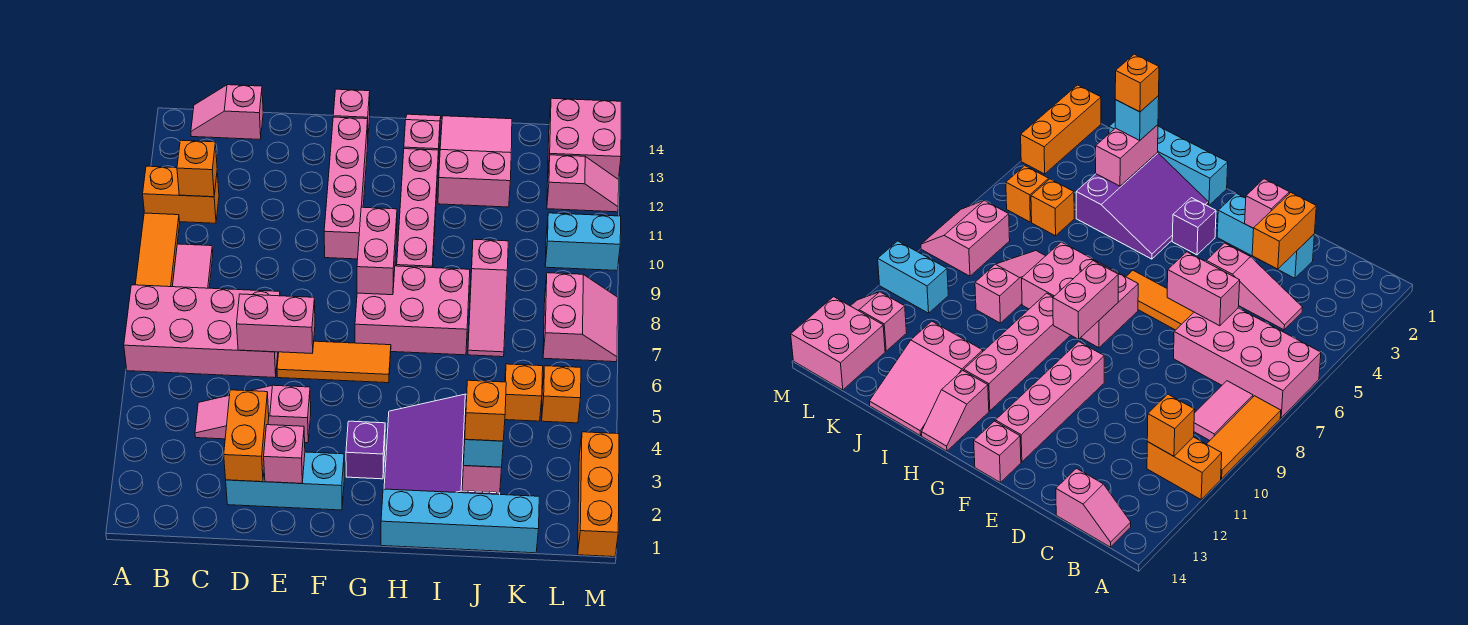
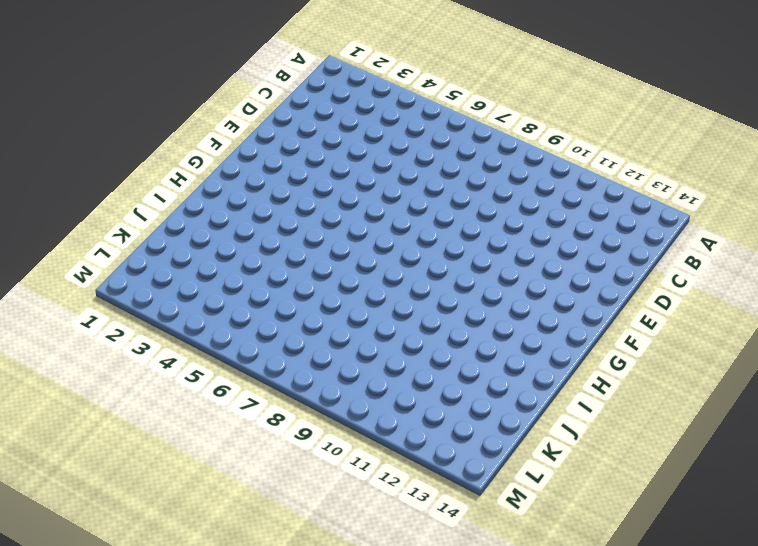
none -> pink brick A6:D7 level 1
none -> orange tile A8:A10 level 1
none -> orange brick A11:B11 level 1
none -> pink tile B8:B9 level 1

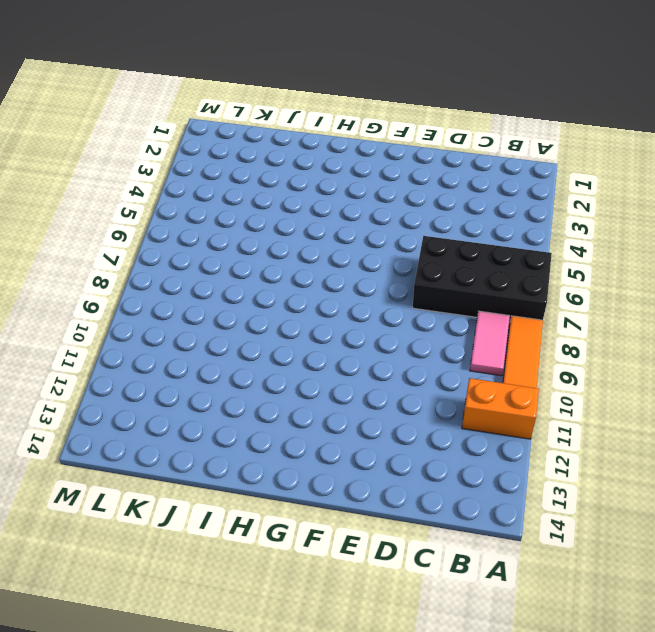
black brick A6:D7 level 1 -> pink brick A6:D7 level 1
none -> pink slope B14:C14 level 1 top C
none -> pink slope C4:E4 level 1 top E
none -> cyan brick D2:F2 level 1
none -> orange tile E6:G6 level 1

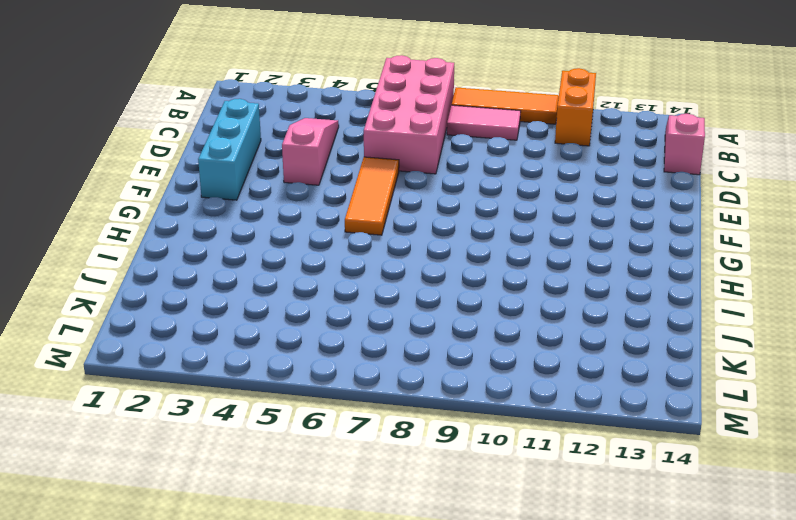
none -> pink brick F10:F13 level 1
none -> pink brick F14 level 1
none -> purple brick G3 level 1
none -> pink brick G7:I8 level 1

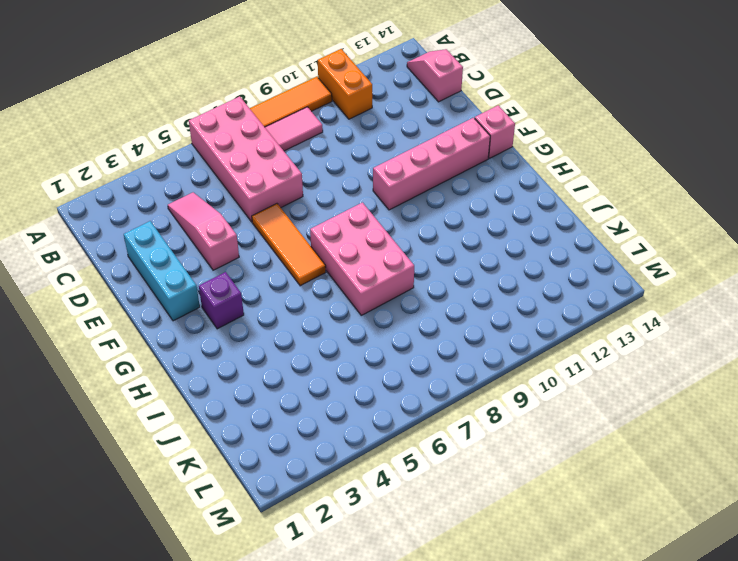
none -> cyan brick H1:K1 level 1
none -> purple slope H2:J4 level 1 top J
none -> pink brick H9:H12 level 1
none -> pink slope H13:H14 level 1 top 13

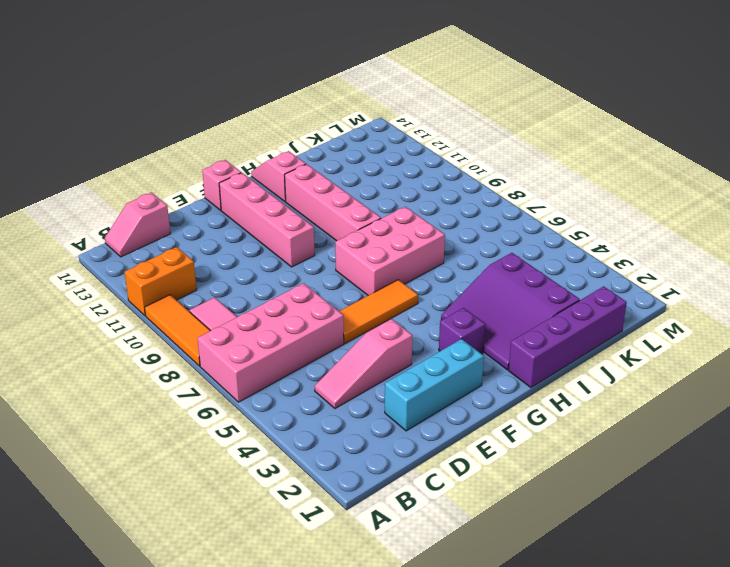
purple brick H1:K1 level 1 -> cyan brick H1:K1 level 1
none -> pink slope I12:J14 level 1 top 12
none -> pink slope J7:J9 level 1 top 9
none -> orange brick K5 level 1
none -> orange brick L5 level 1

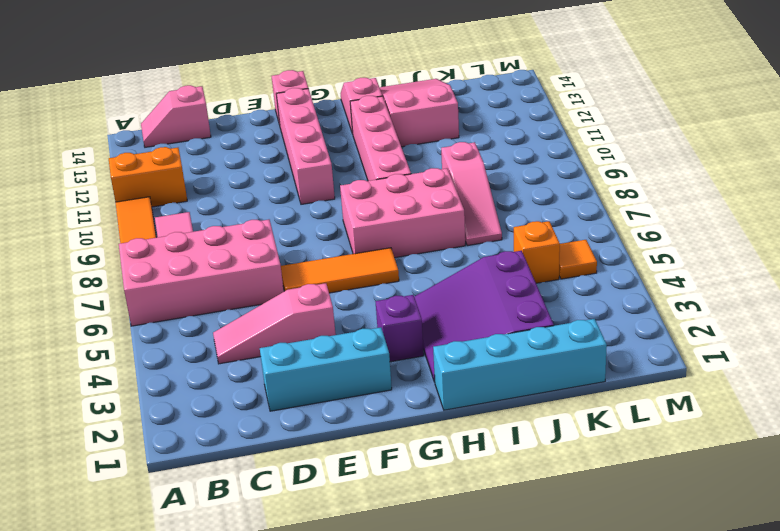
orange tile L5 level 1 -> orange brick L5 level 1
none -> pink slope L7:M8 level 1 top L
none -> cyan brick L10:M10 level 1
none -> pink slope L12:M12 level 1 top L
none -> pink brick L13:M14 level 1

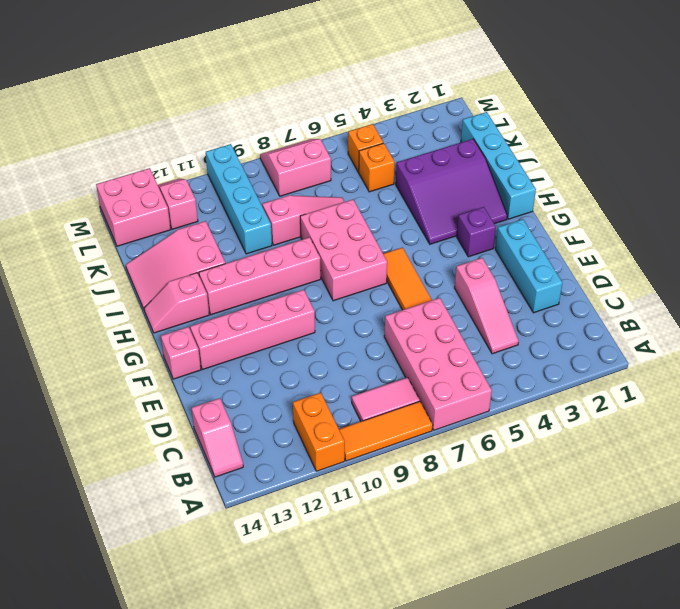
cyan brick J10:M10 level 1 -> cyan brick L10:M10 level 1
none -> orange brick M1:M3 level 1
none -> orange brick B11 level 2
none -> orange brick D2:D3 level 2
none -> pink brick D6:E6 level 2

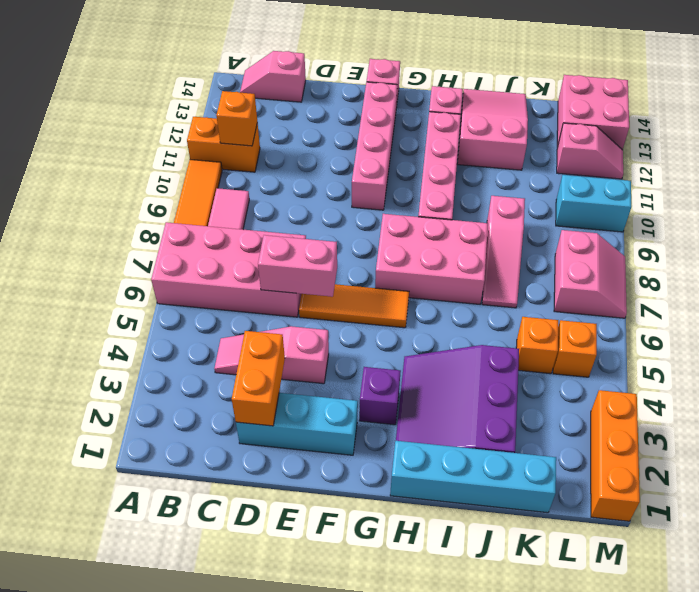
none -> pink brick E2 level 2
none -> pink brick G8:G9 level 2
none -> pink brick J2:J3 level 2
none -> cyan brick J2 level 3

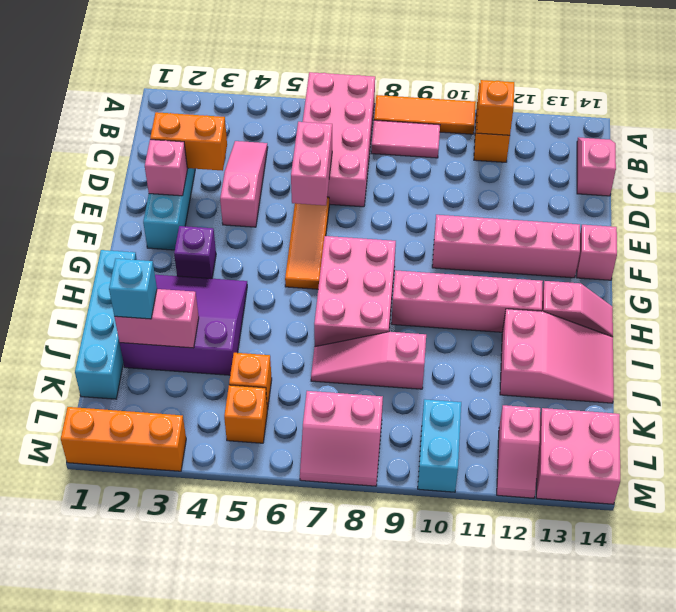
none -> pink brick G8:G9 level 2
none -> orange brick J2 level 4

